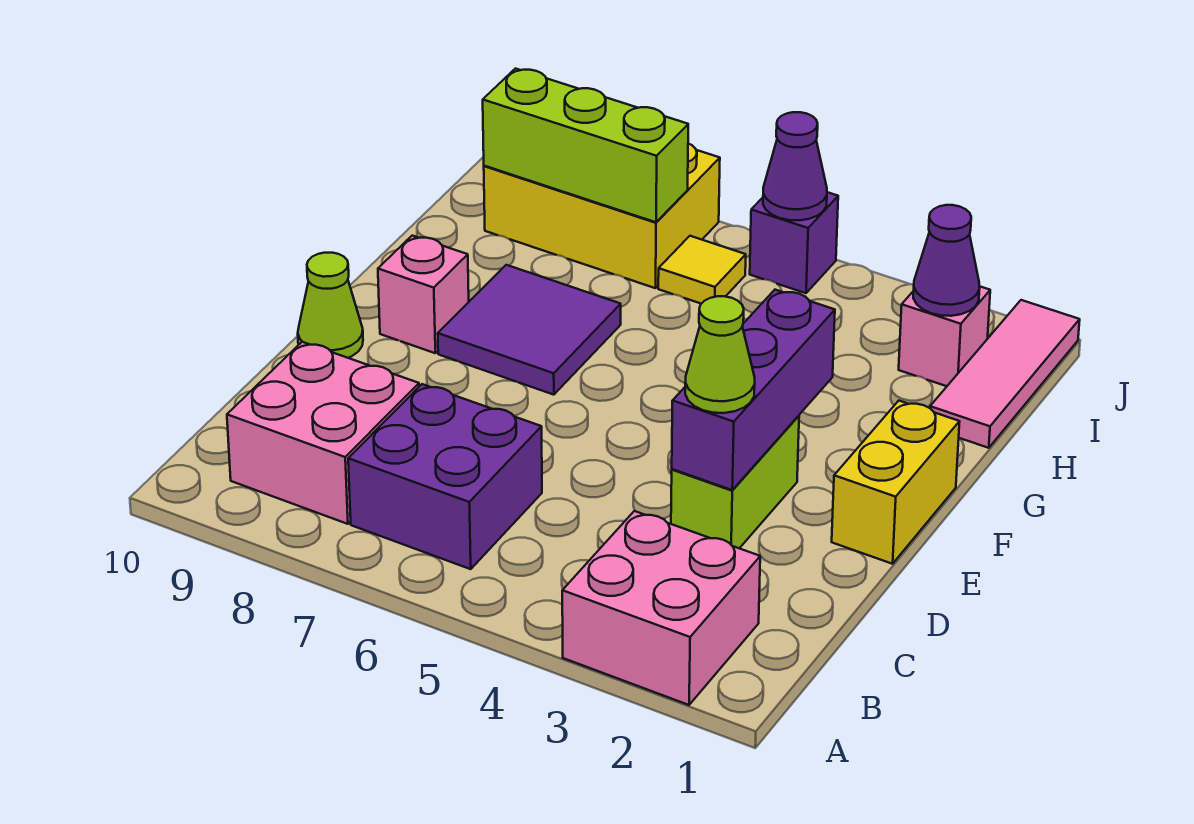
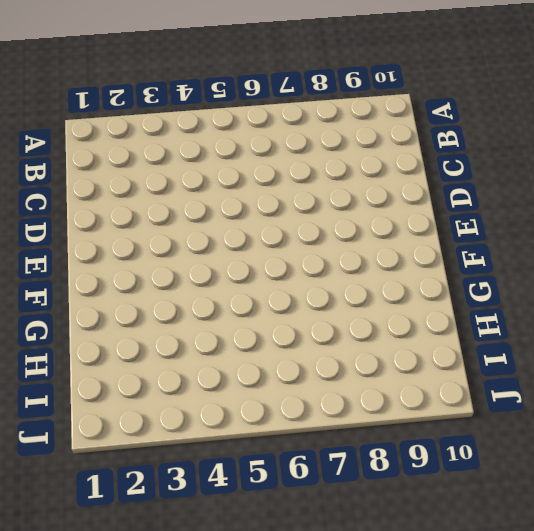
none -> pink brick A2:B3 level 1
none -> purple brick B6:C7 level 1
none -> pink brick B8:C9 level 1

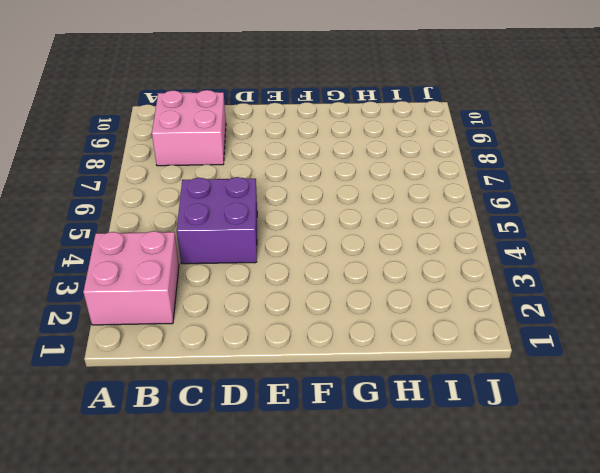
purple brick C4:D5 level 1 -> purple brick B6:C7 level 1
none -> lime brick D3:E3 level 1
none -> yellow brick E1:F1 level 1
none -> lime cone E10 level 1

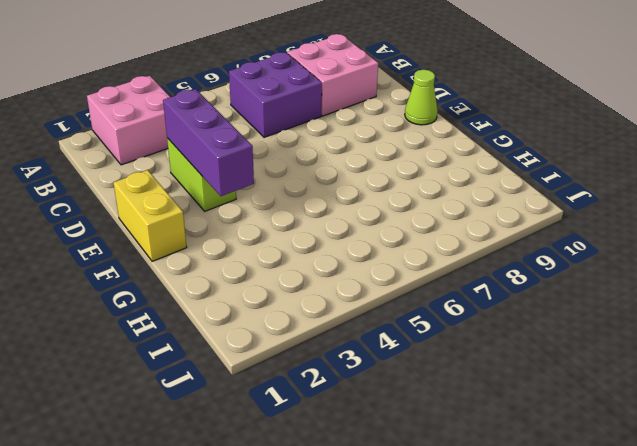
none -> purple tile F7:G8 level 1
none -> pink brick F9 level 1
none -> pink tile H1:J1 level 1

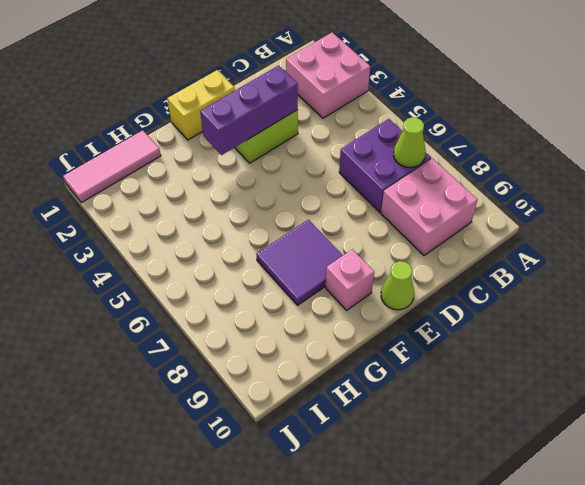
lime cone B7 level 2 -> lime cone D3 level 3
none -> pink brick I2 level 1
none -> yellow tile I6 level 1
none -> yellow brick I7:J9 level 1

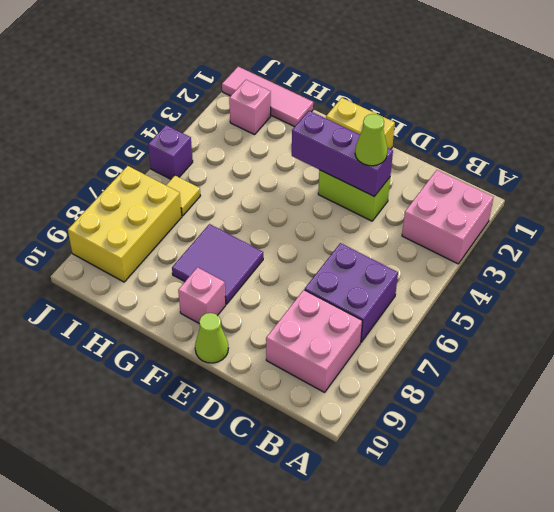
none -> purple cone I2 level 2
none -> lime brick I7:I9 level 2
none -> purple cone J5 level 2

